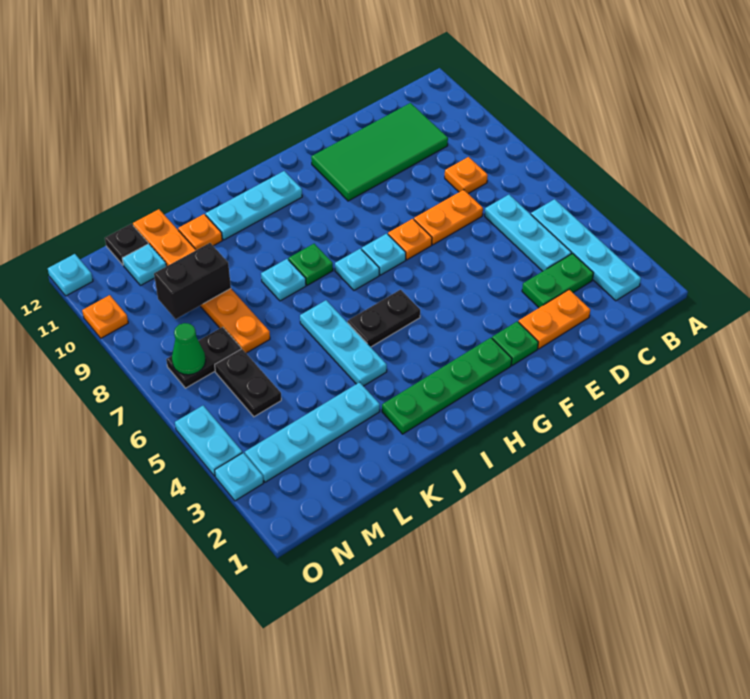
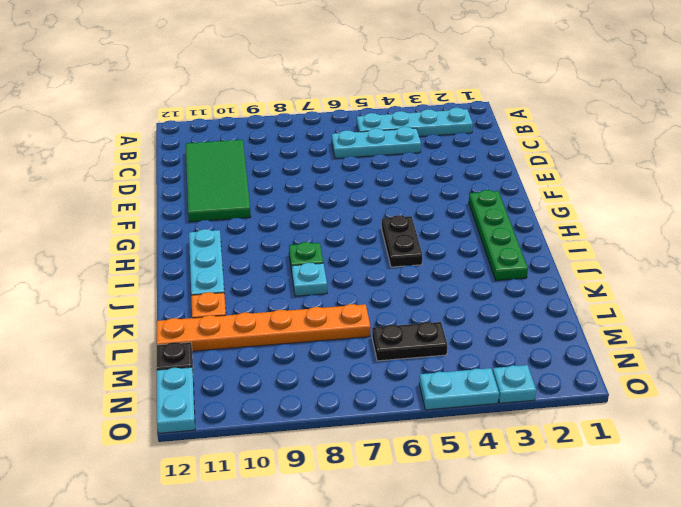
cyan plate N12:O12 level 1 -> cyan plate O12 level 1
none -> green plate C3:D3 level 1
none -> orange plate C8 level 1
none -> orange plate D2:E2 level 1
none -> orange plate D7:E7 level 1

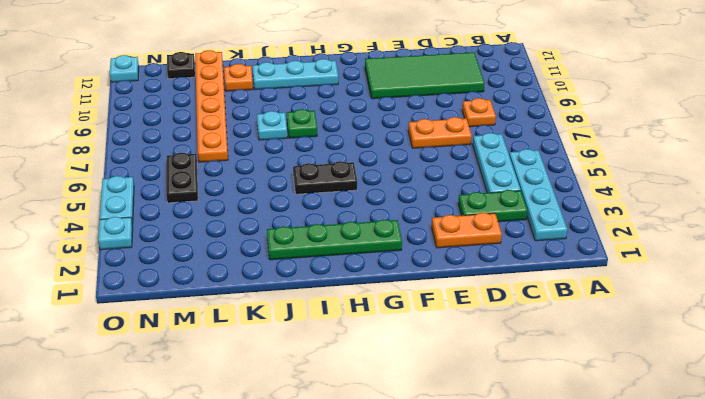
none -> green plate F2 level 1
none -> orange plate F7 level 1
none -> cyan plate G7 level 1
none -> cyan plate H7 level 1

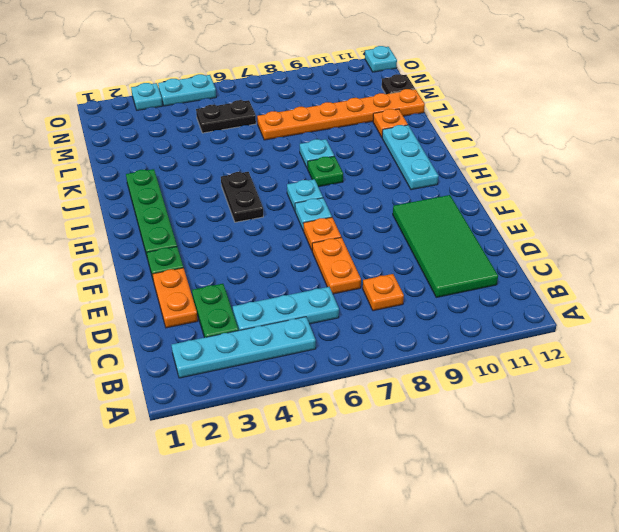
none -> cyan plate J4:J6 level 1
none -> cyan plate K3:N3 level 1
none -> black plate M7:N7 level 1
none -> cyan plate M11 level 1

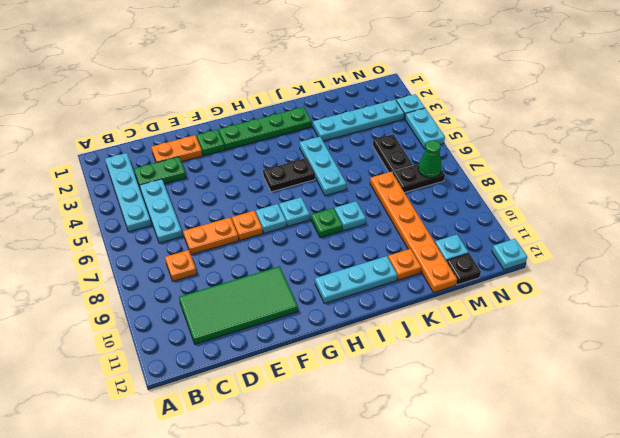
none -> orange plate O10 level 1
none -> black brick L9:M9 level 2

